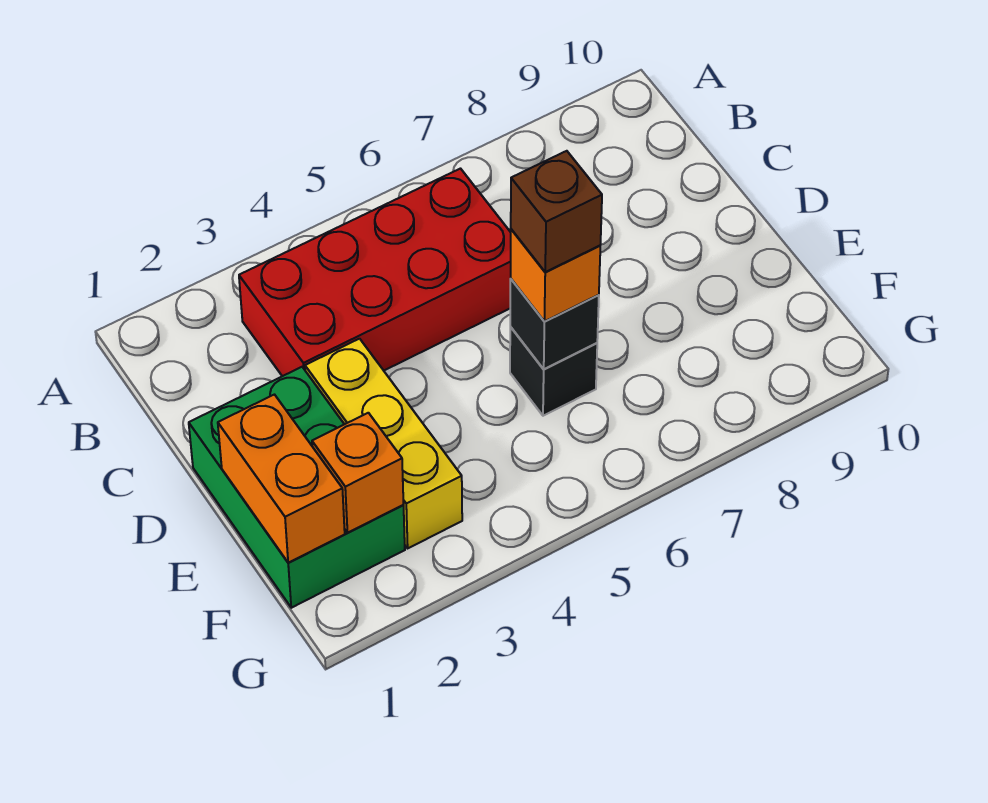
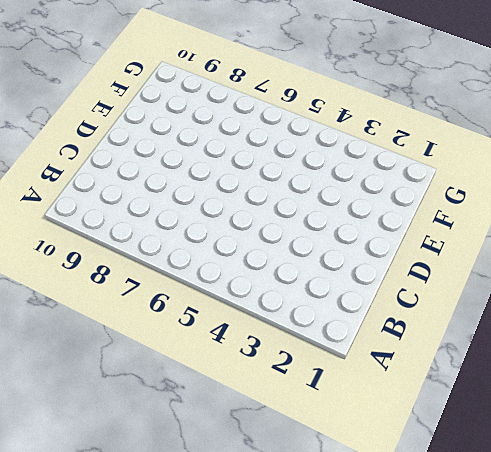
none -> red brick B3:C6 level 1
none -> green brick D1:F2 level 1

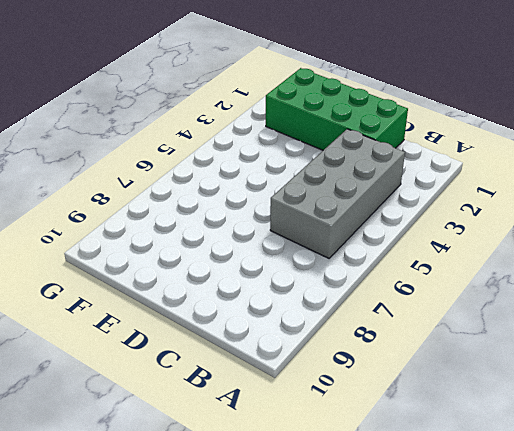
grey brick B3:C6 level 1 -> red brick B3:C6 level 1
green brick C1:F2 level 1 -> green brick D1:F2 level 1
none -> yellow brick D3:F3 level 1
none -> black brick E6 level 1

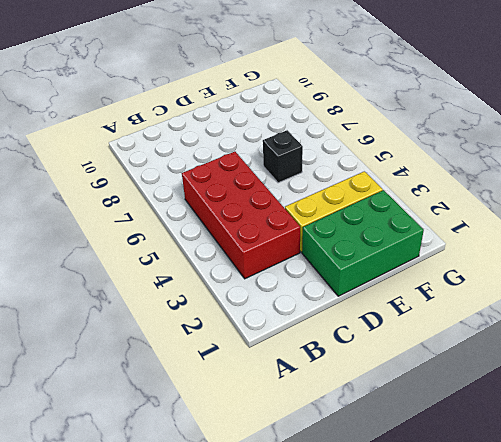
none -> orange brick E1:F1 level 2
none -> black brick E6 level 2

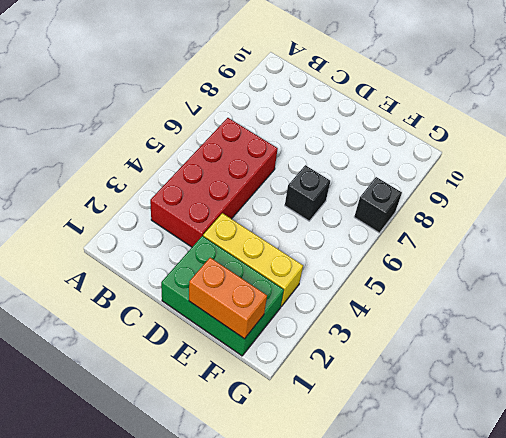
black brick G7 level 1 -> black brick E6 level 2
none -> orange brick F2 level 2
none -> orange brick E6 level 3

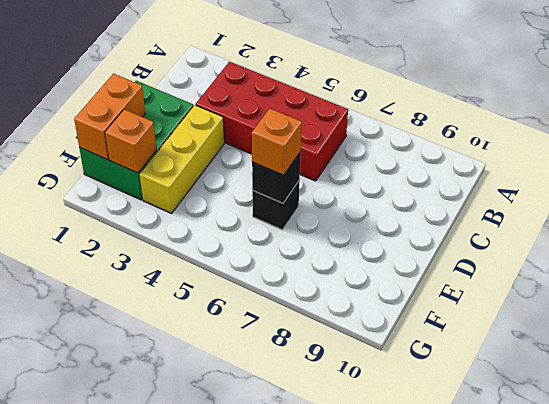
none -> brown brick E6 level 4

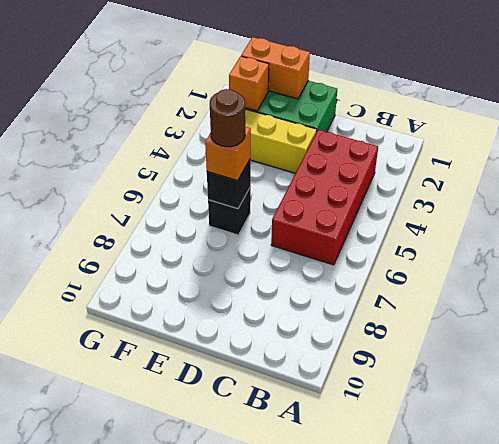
brown round brick E6 level 4 -> brown brick E6 level 4

